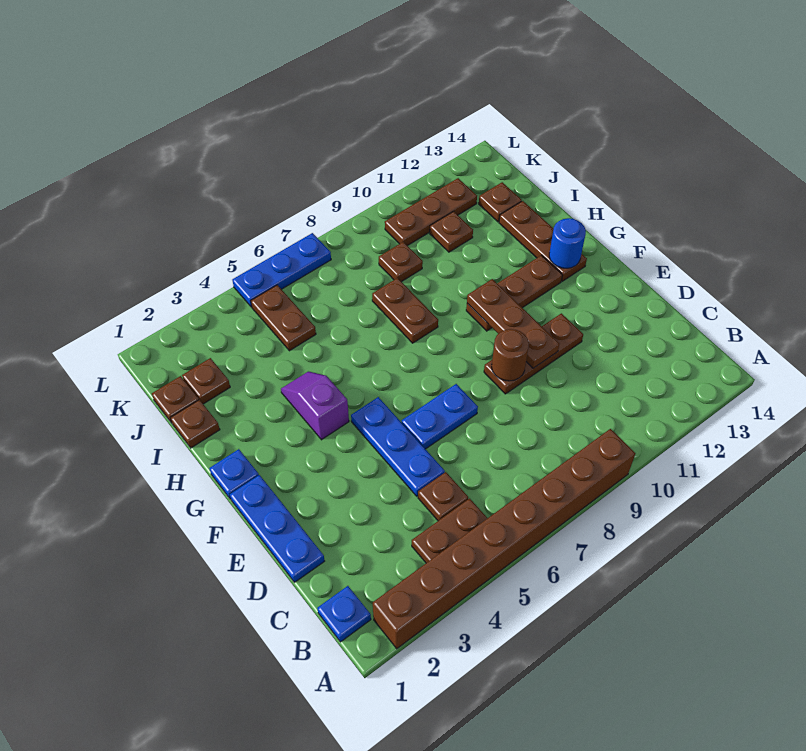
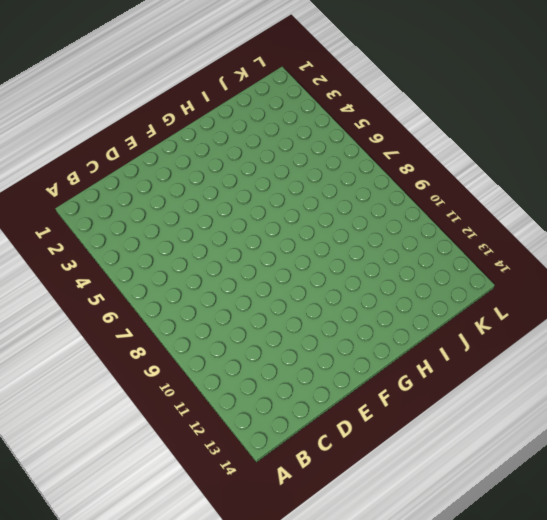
none -> brown brick A2:A9 level 1
none -> blue plate B1 level 1
none -> brown plate B4:B5 level 1

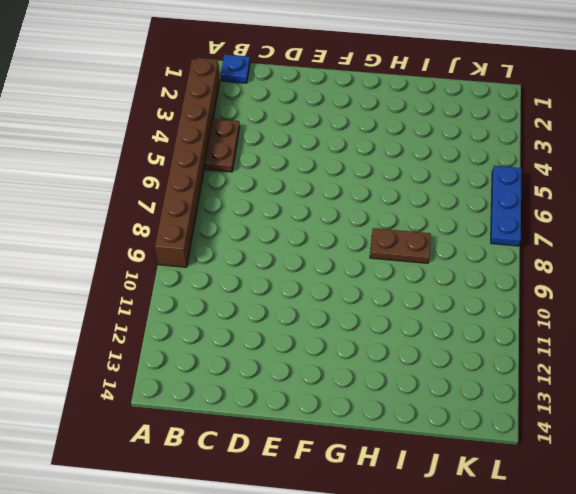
none -> brown plate C5 level 1
none -> blue plate D1:F1 level 1
none -> blue plate D5:F5 level 1

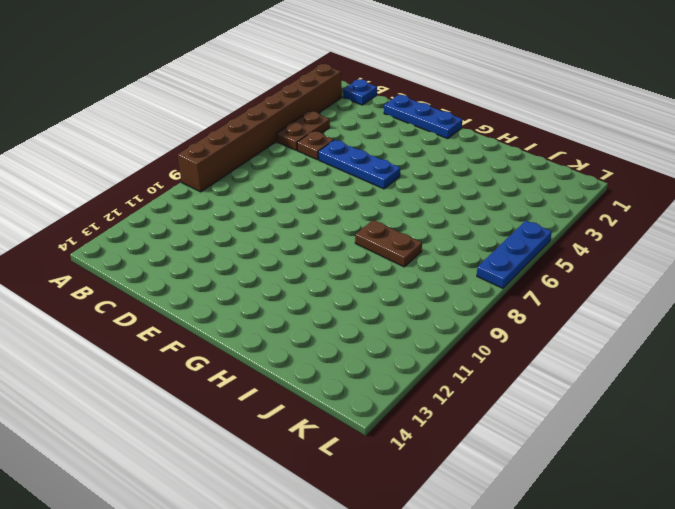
none -> blue plate E6:E7 level 1
none -> brown plate E9:E11 level 1
none -> blue plate G1 level 1

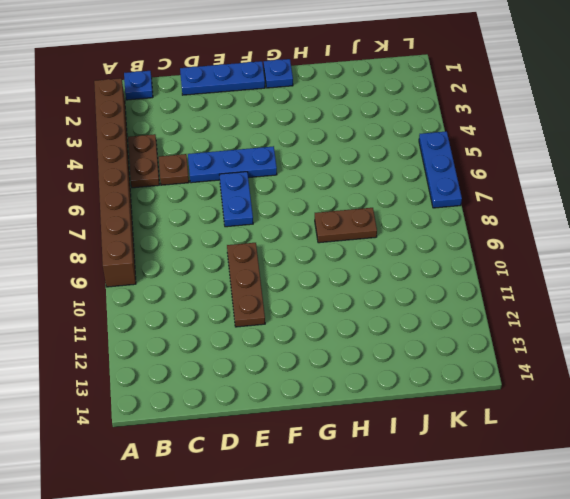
none -> purple slope G4:H4 level 1 top G
none -> brown plate G10:G12 level 1
none -> brown plate G13:I13 level 1

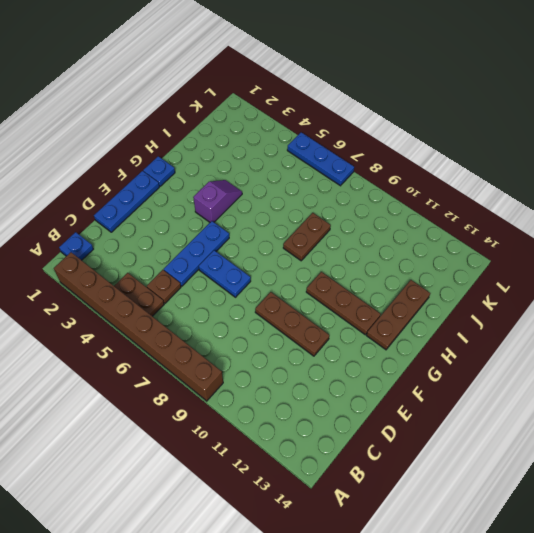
none -> brown plate I1 level 1
none -> brown plate J1 level 1
none -> brown plate J2 level 1

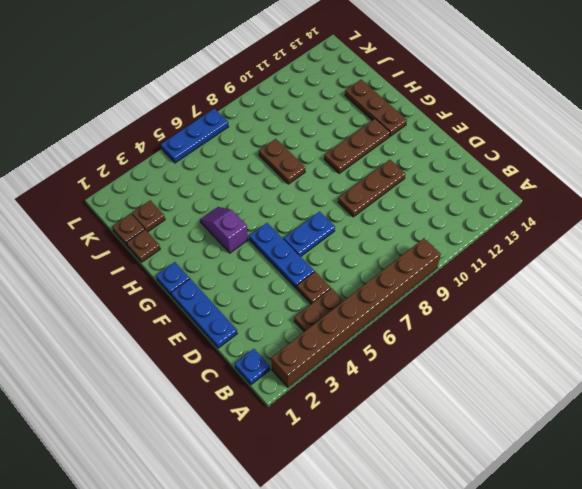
none -> brown plate J5:K5 level 1
none -> brown plate J9 level 1
none -> brown plate J11 level 1

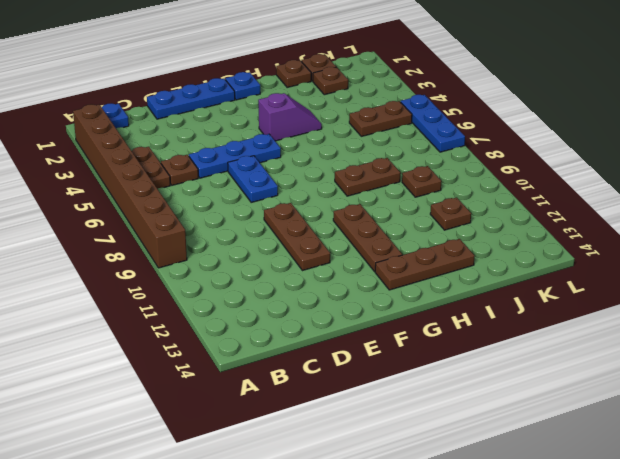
none -> brown plate J13 level 1
none -> brown plate K10:K12 level 1
none -> brown round brick E9 level 2

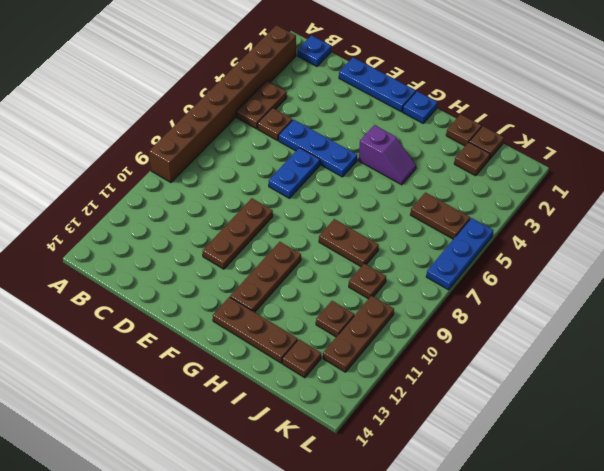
none -> brown round brick E9 level 2
none -> brown plate E10:G10 level 2
none -> blue round brick G13 level 2

